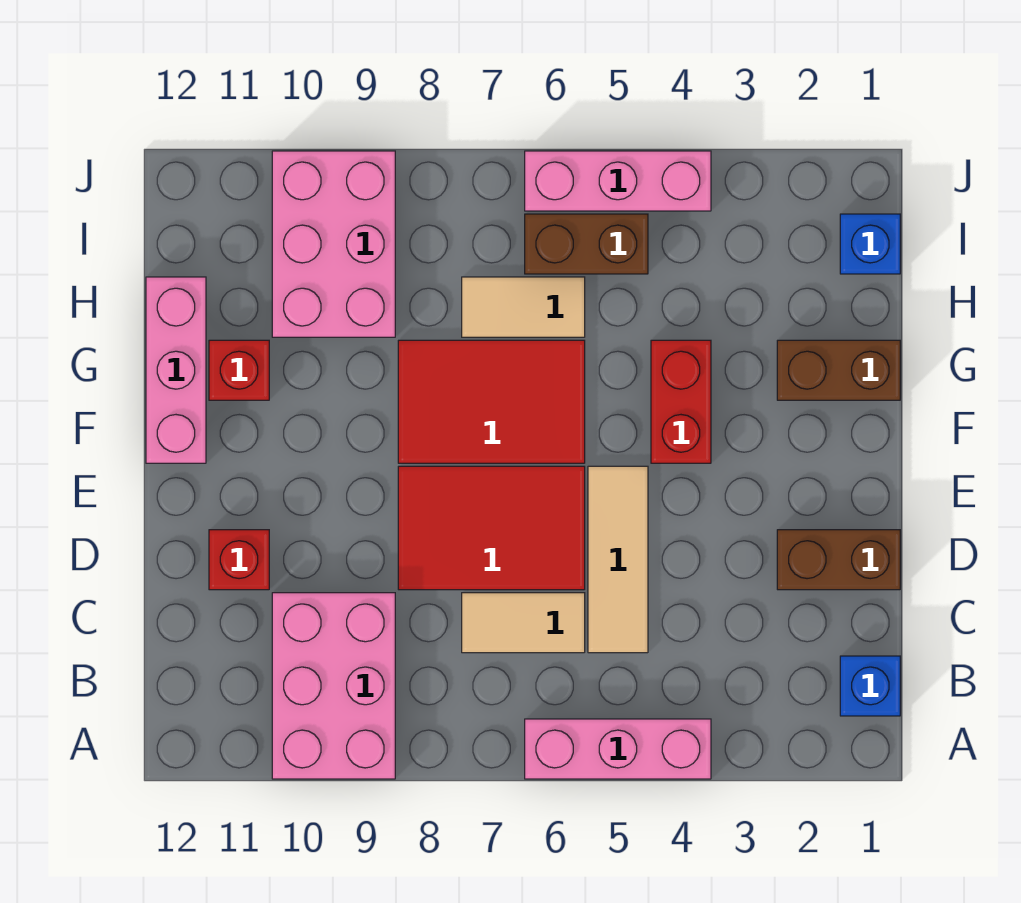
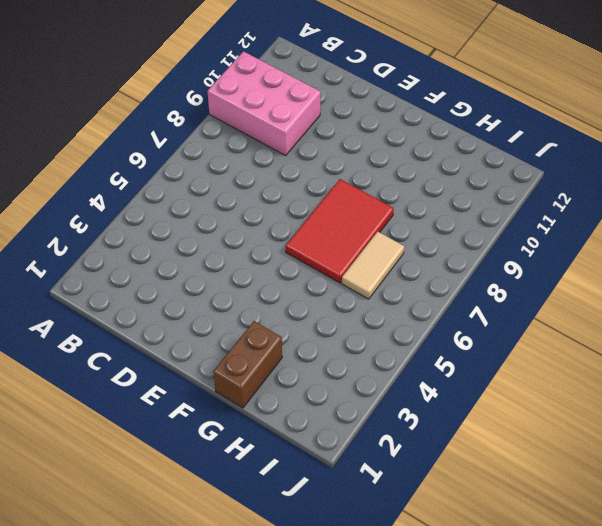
none -> pink brick A4:A6 level 1
none -> blue brick B1 level 1
none -> tan tile C5:E5 level 1

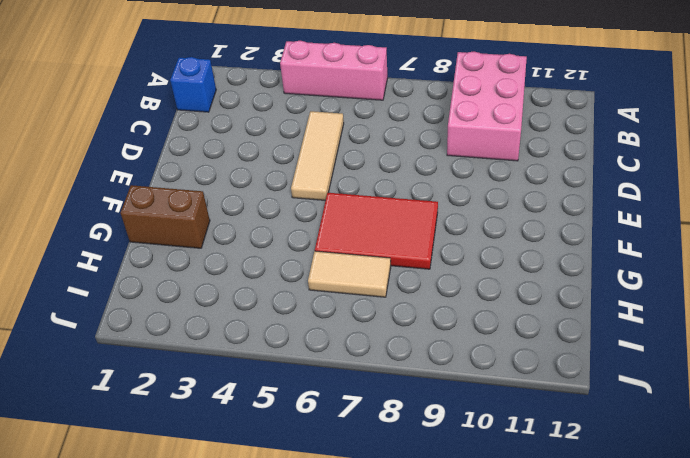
none -> tan tile C6:C7 level 1
none -> brown brick D1:D2 level 1
none -> red tile D6:E8 level 1

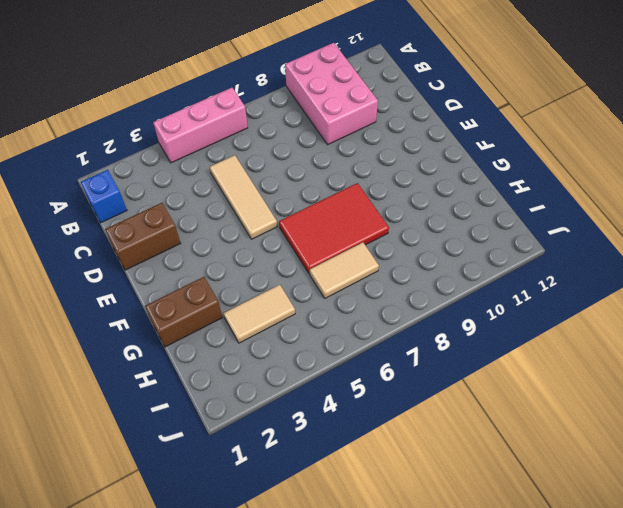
tan tile H3:H4 level 1 -> tan tile C6:C7 level 1
none -> red tile D6:E8 level 1
none -> red brick D11 level 1
none -> red brick F4:G4 level 1

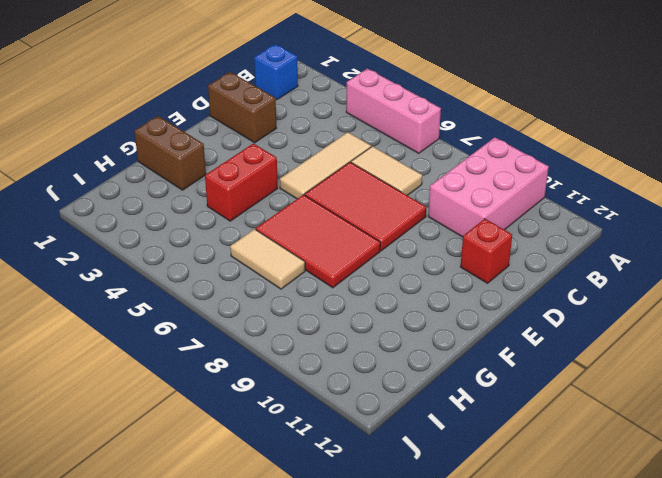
none -> pink brick F12:H12 level 1
none -> red brick G11 level 1
none -> pink brick H9:J10 level 1

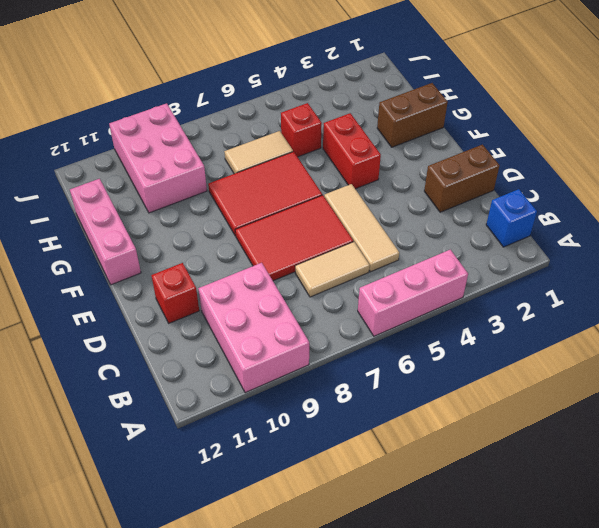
red brick H5 level 1 -> red brick G11 level 1
none -> blue brick I1 level 1
none -> brown brick I5:I6 level 1
none -> pink brick J4:J6 level 1

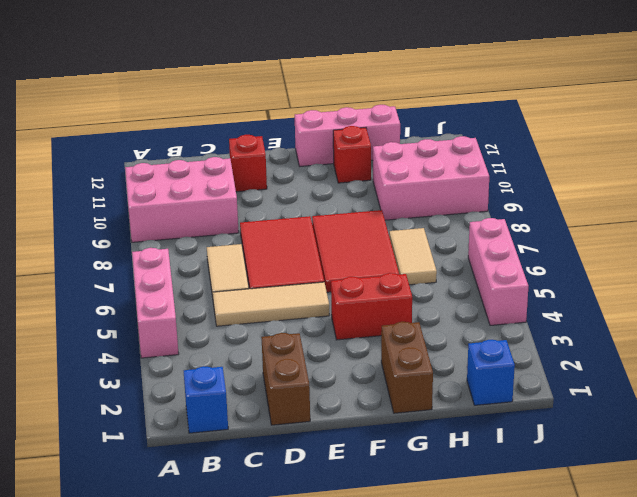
none -> brown brick I5:I6 level 1

